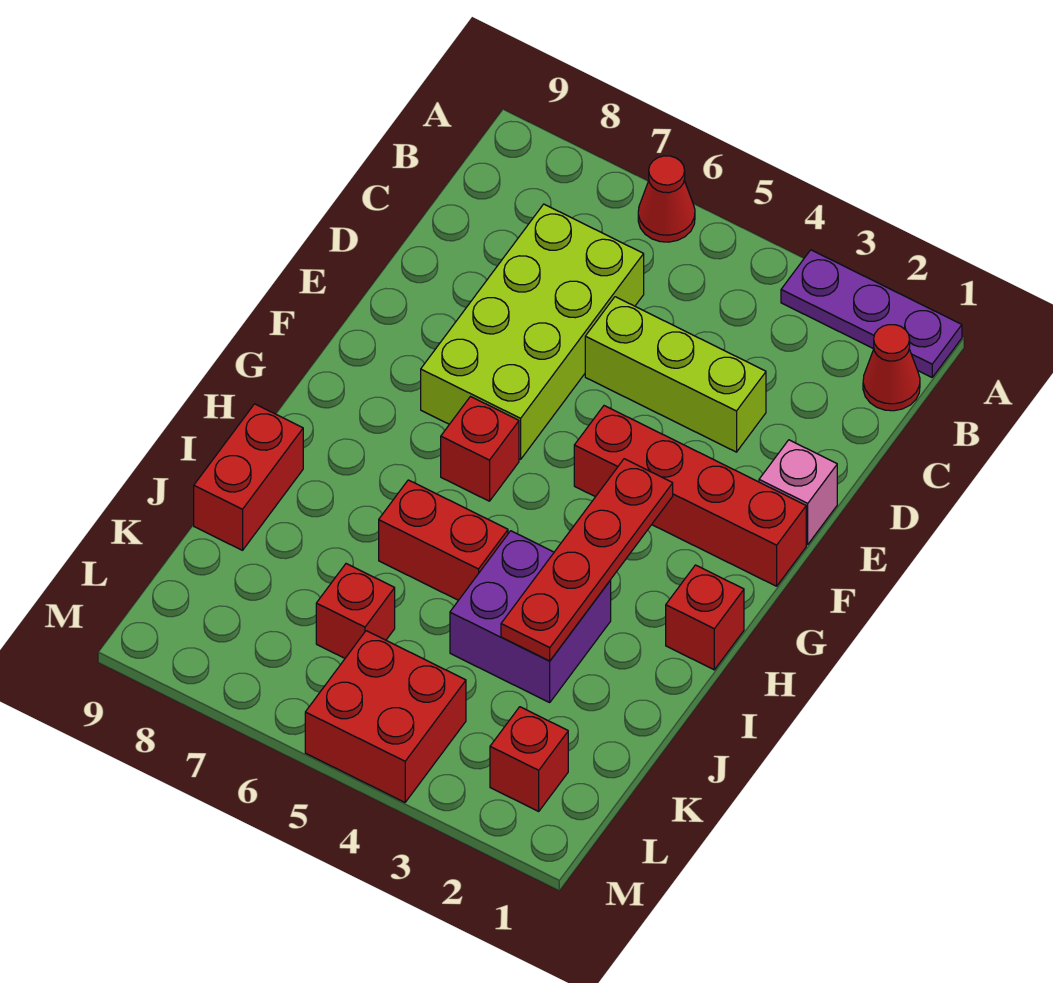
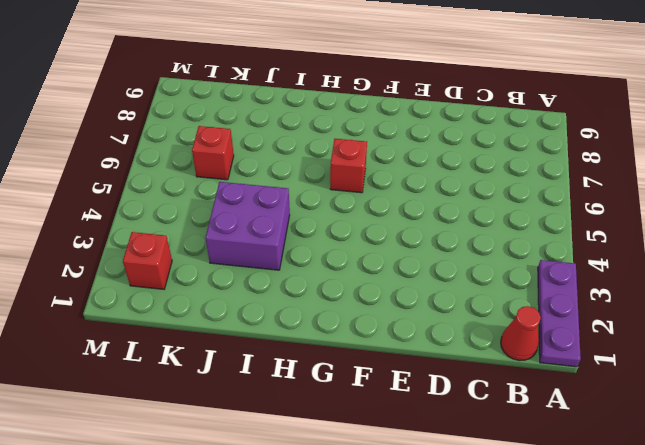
none -> red cone A6 level 1
none -> lime brick C6:F7 level 1
none -> lime brick D3:D5 level 1

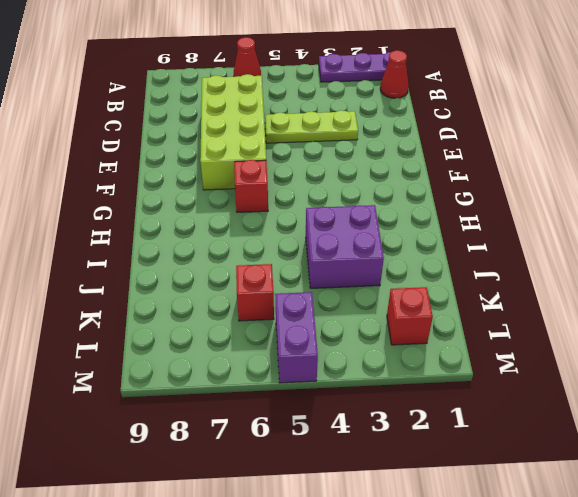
lime plate D3:D5 level 1 -> lime brick D3:D5 level 1
purple brick L5:M5 level 1 -> red brick L4:M5 level 1
none -> pink brick E1 level 1
none -> red brick F1:F4 level 1
none -> red brick H1 level 1

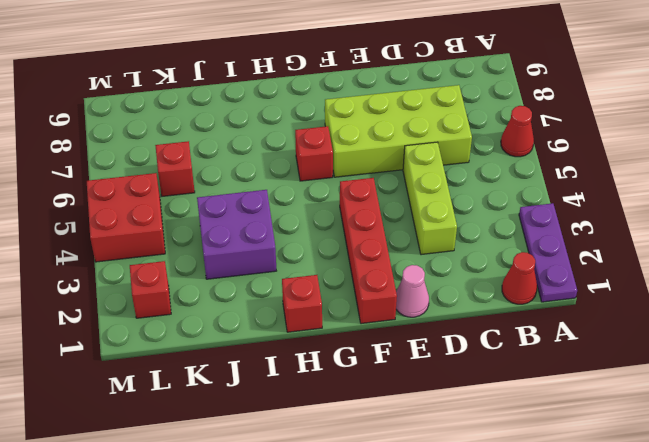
pink cone E1 level 1 -> pink brick E1 level 1
none -> red brick I5:I6 level 1
none -> red brick I9:J9 level 1
none -> red plate G3:J3 level 2

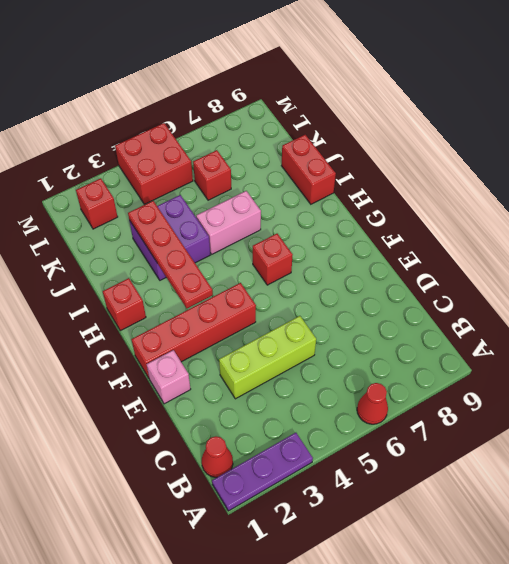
pink brick I5:I6 level 1 -> red brick I5:I6 level 1
none -> lime brick C6:F7 level 1

